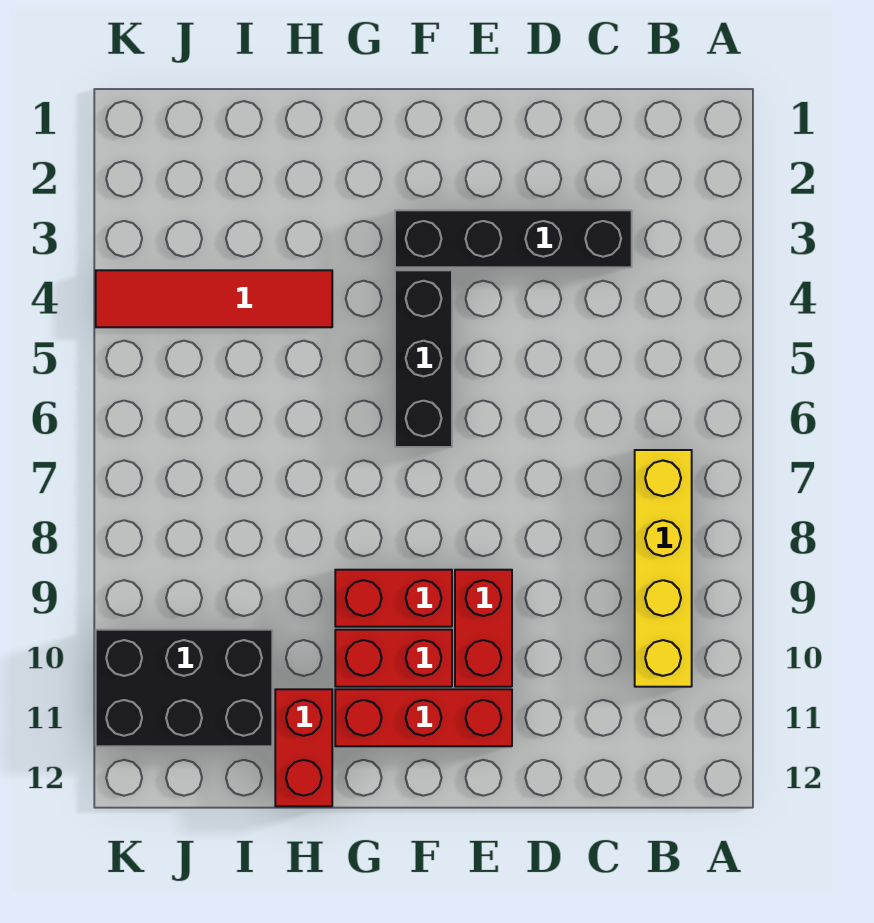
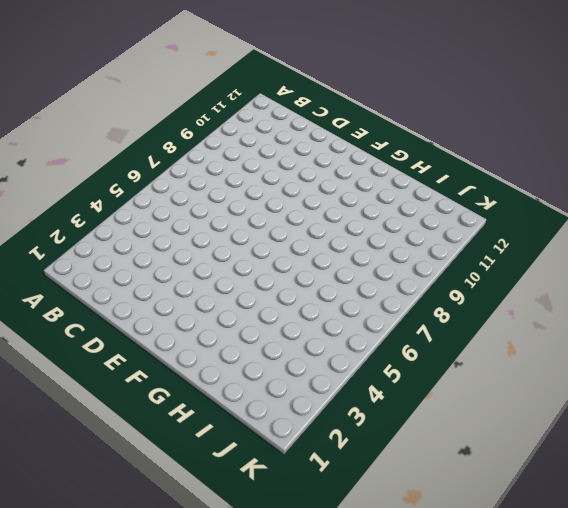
none -> yellow brick B7:B10 level 1
none -> black brick C3:F3 level 1

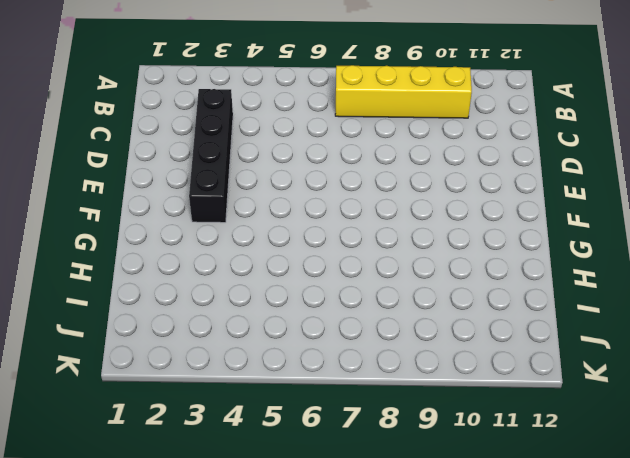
none -> red brick E9:E10 level 1
none -> red brick E11:G11 level 1

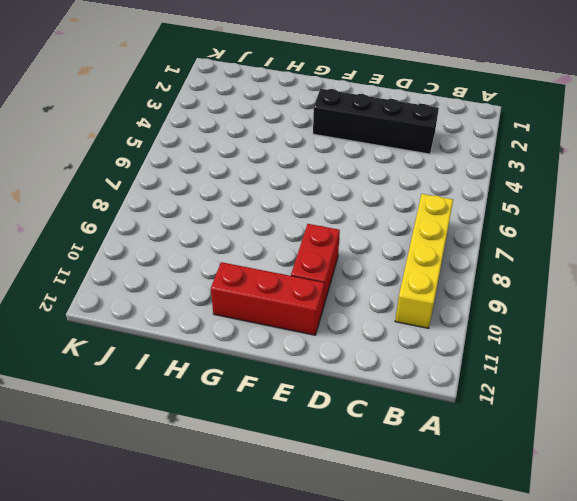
none -> black brick F4:F6 level 1
none -> red brick F9:G9 level 1

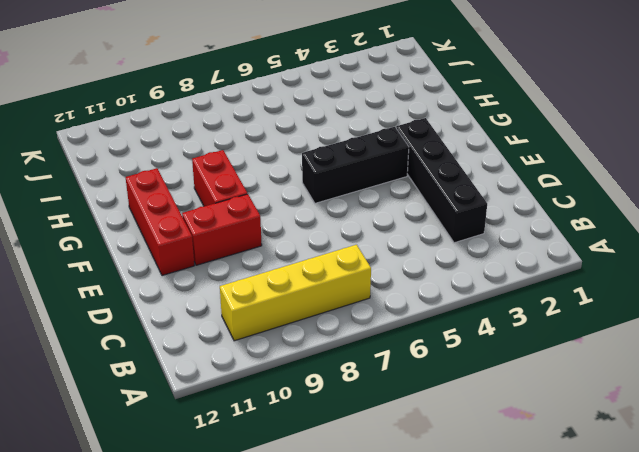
none -> red brick F10:G10 level 1
none -> red tile H4:K4 level 1

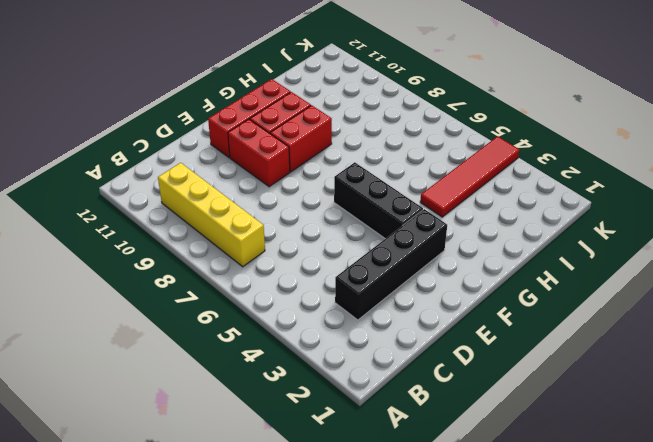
none -> red brick H11:H12 level 1
none -> black brick I10:K11 level 1

